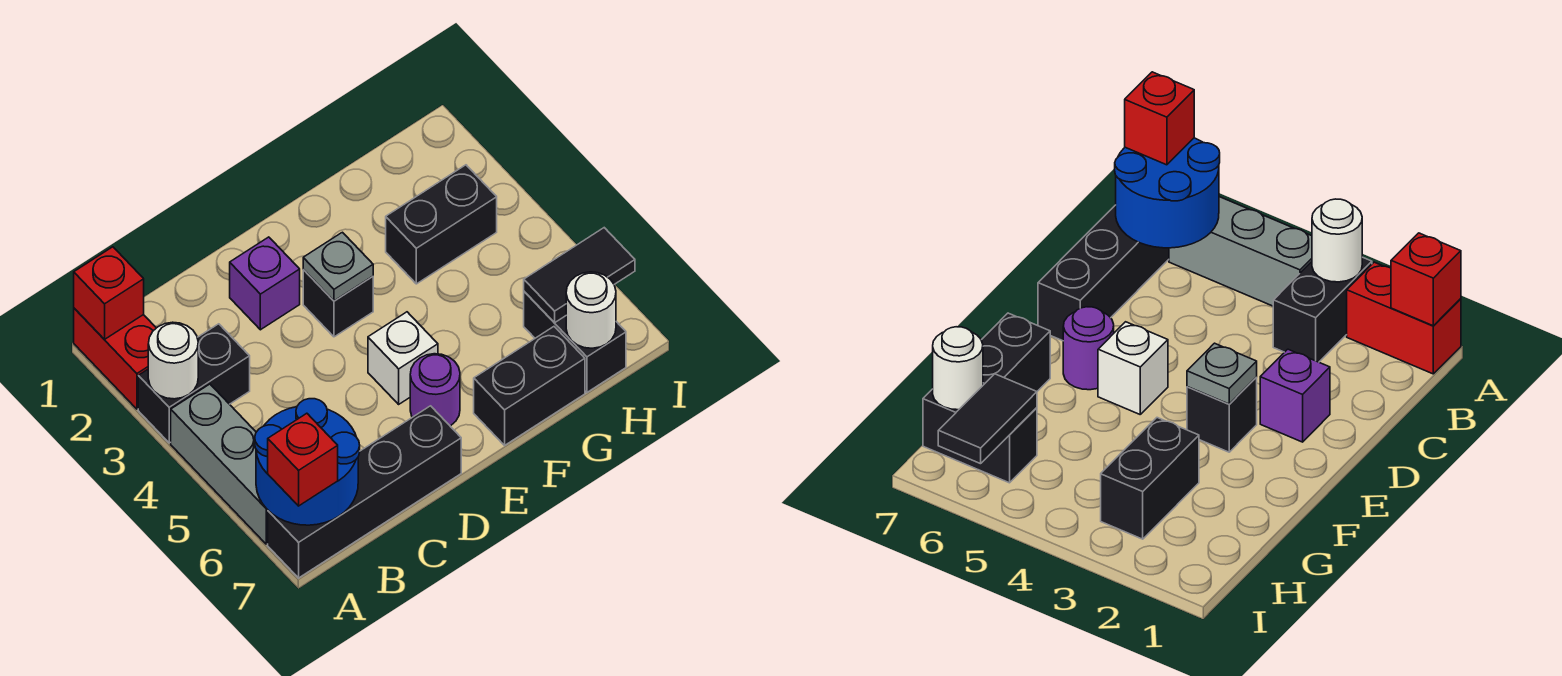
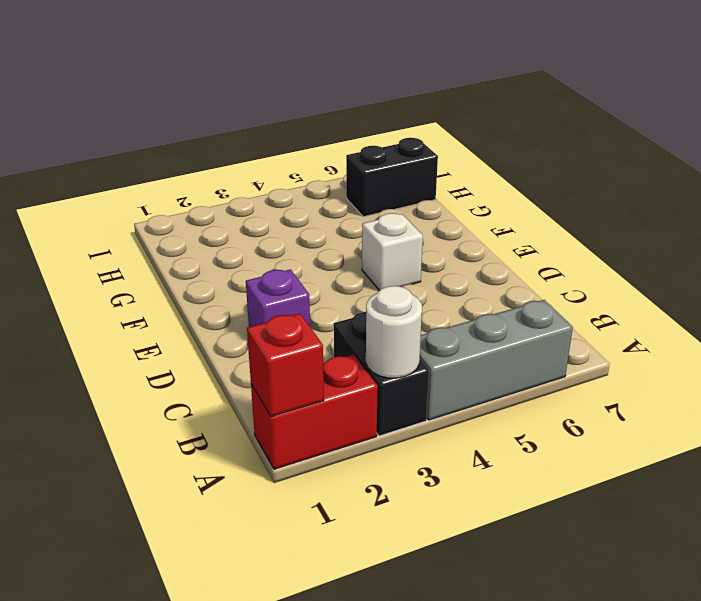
none -> black brick A7:D7 level 1
none -> black brick E3 level 1
none -> purple round brick E6 level 1

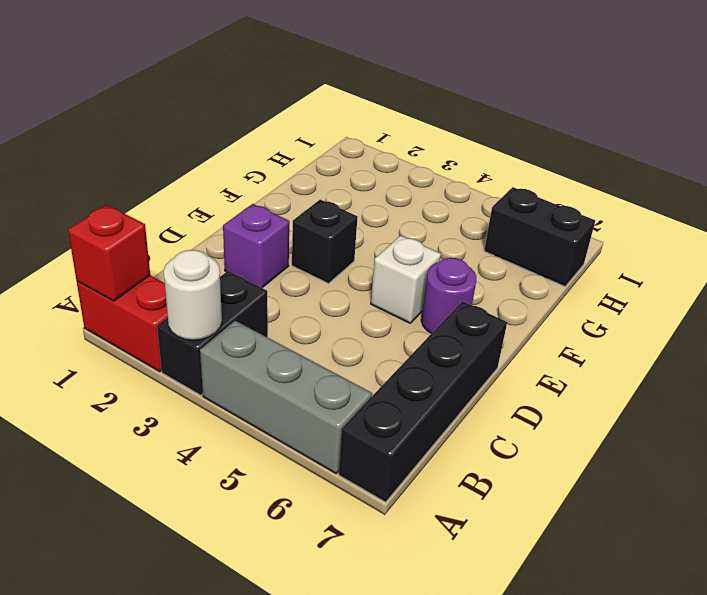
none -> black brick F7:G7 level 1
none -> black brick G3:H3 level 1
none -> blue round brick A6:B7 level 2

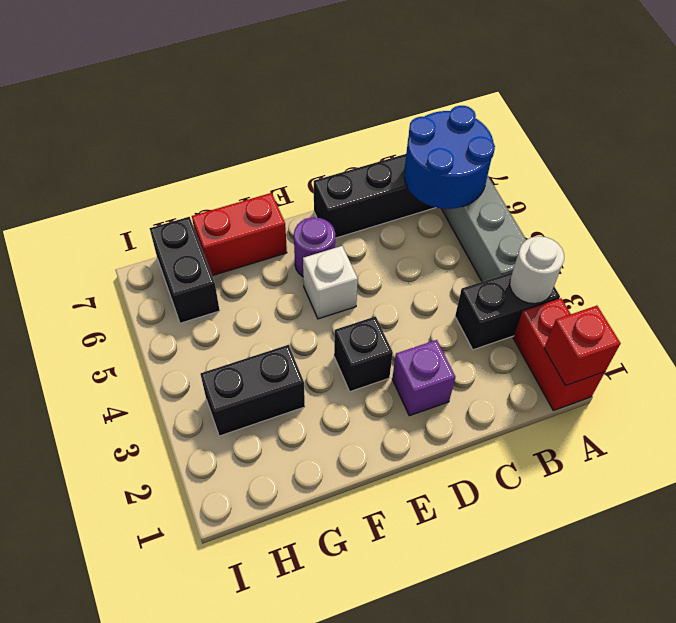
red brick F7:G7 level 1 -> black brick F7:G7 level 1
none -> grey plate E3 level 2
none -> black tile H6:I6 level 2
none -> white round brick H7 level 2

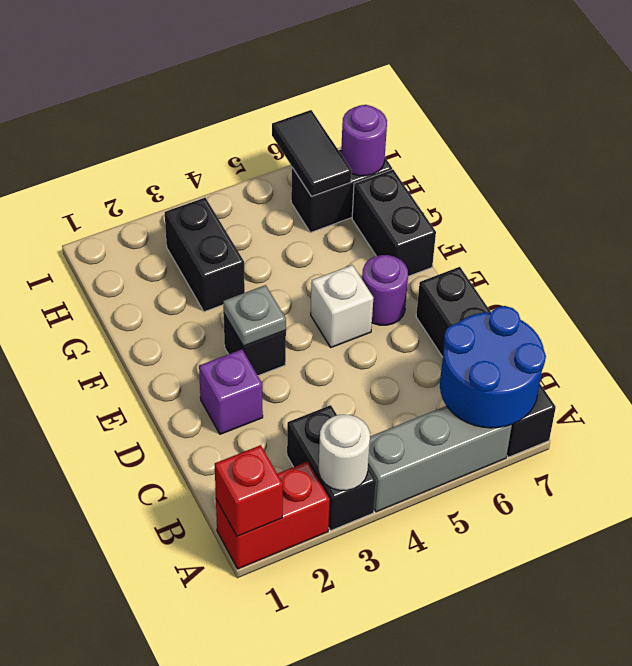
purple round brick H7 level 2 -> white round brick H7 level 2
none -> red brick A7 level 3

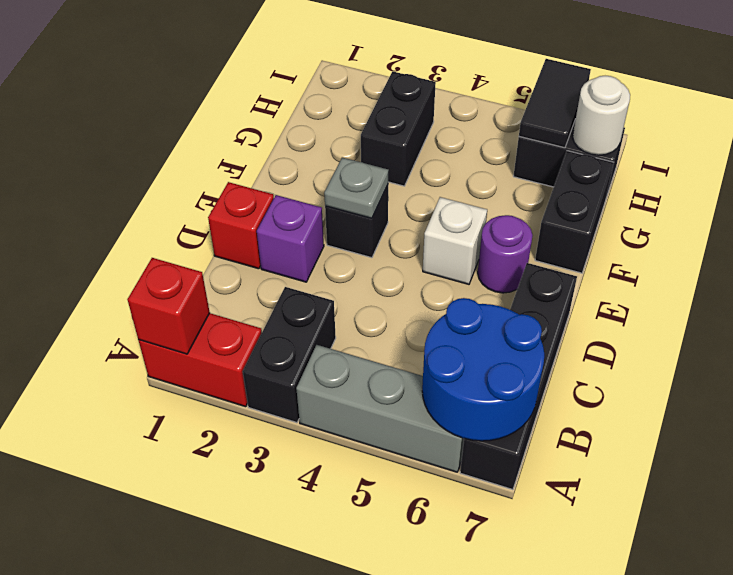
red brick D1 level 1 -> red brick A7 level 3
none -> white round brick A3 level 2

